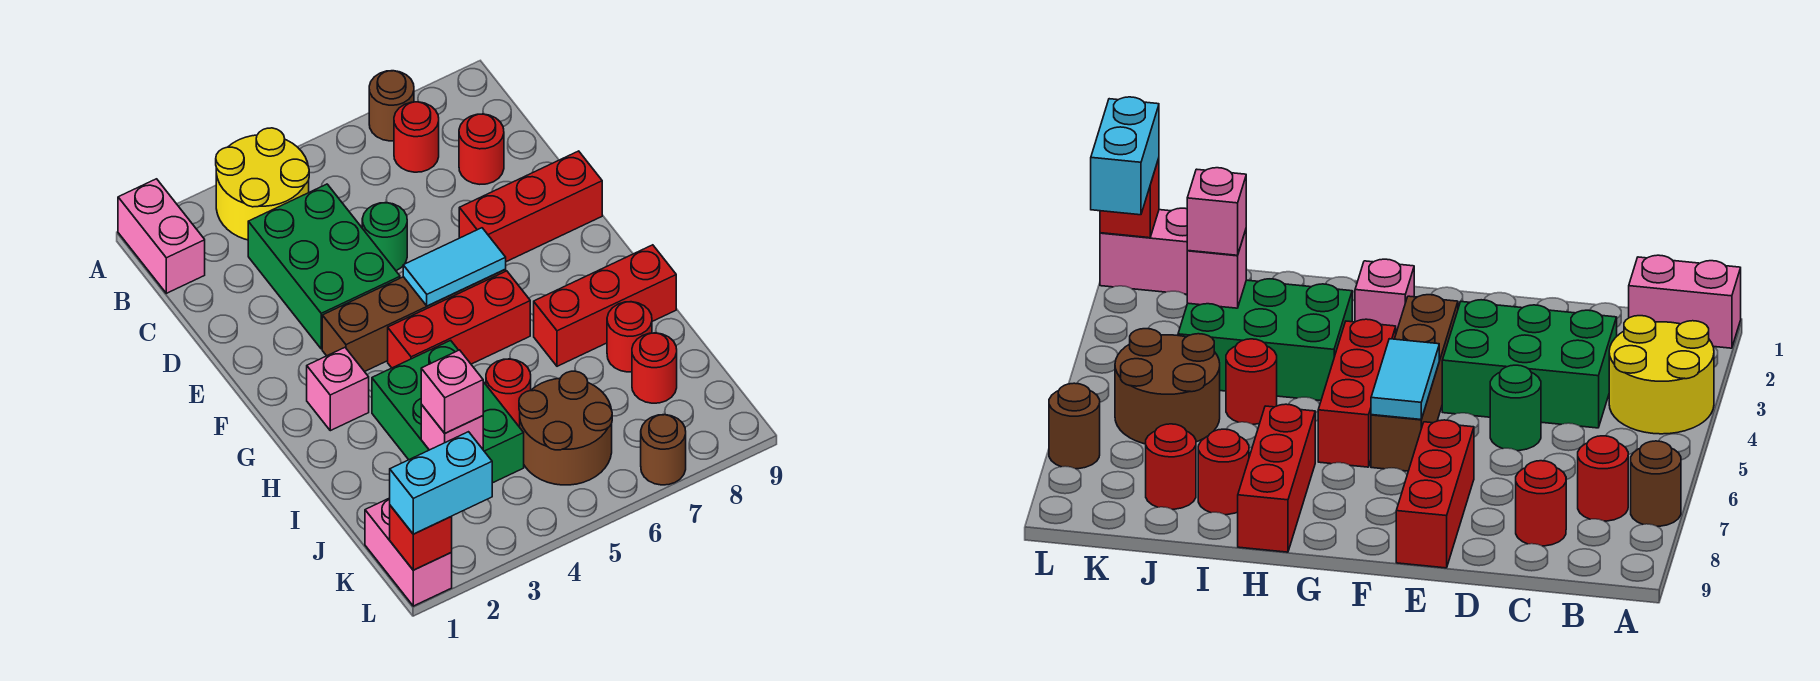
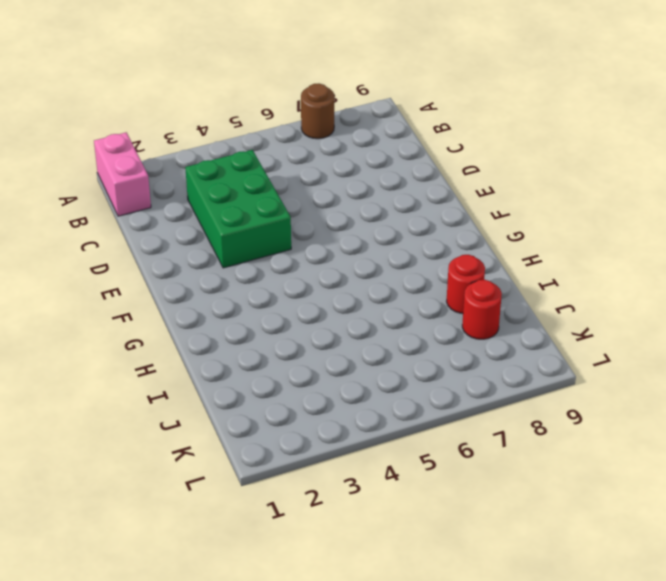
none -> yellow round brick A3:B4 level 1
none -> red round brick B7 level 1
none -> red round brick C8 level 1

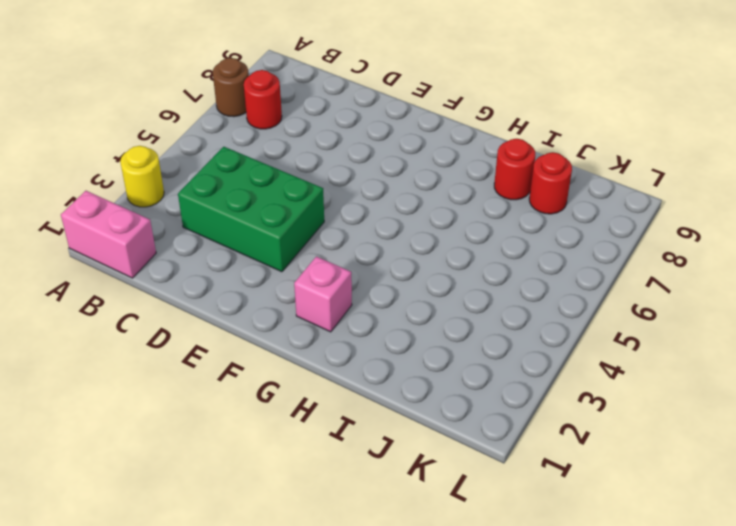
yellow round brick A3 level 1 -> yellow round brick A3:B4 level 1
none -> red round brick C8 level 1
none -> green round brick D5 level 1
none -> red brick E7:E9 level 1

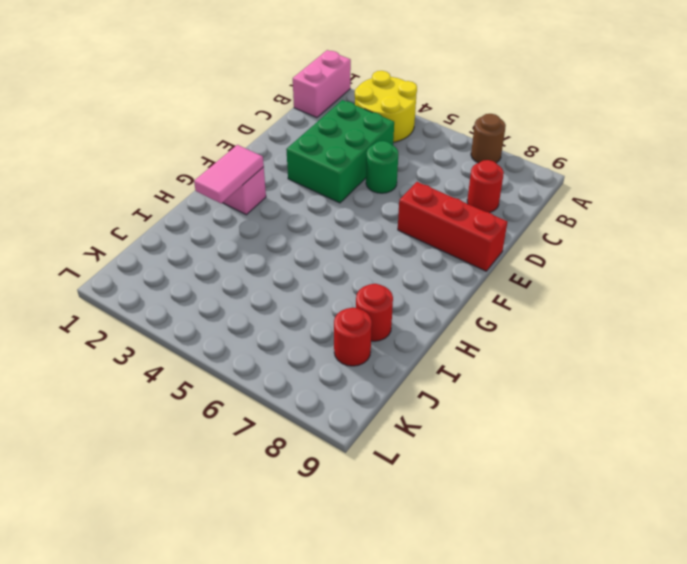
pink tile G2:H2 level 2 -> none
none -> red round brick B7 level 1
none -> brown brick F3:F6 level 1
none -> red brick G4:G6 level 1

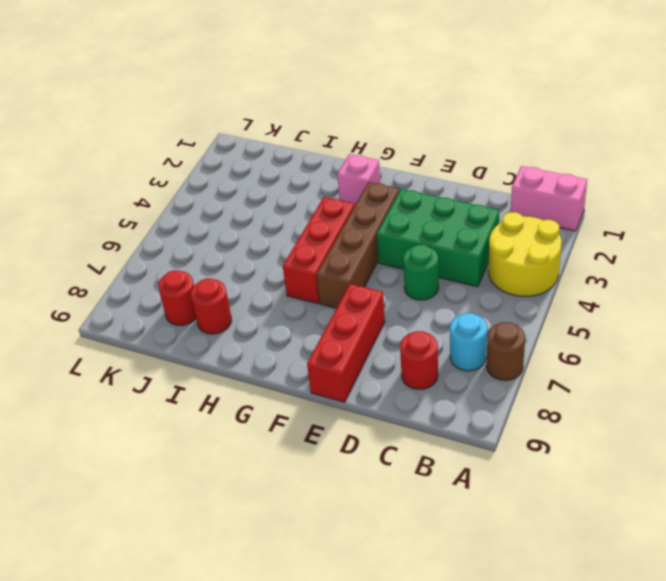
cyan round brick B7 level 1 -> red round brick B7 level 1
none -> green brick H3:J4 level 1
none -> red brick H7:H9 level 1
none -> red round brick I5 level 1

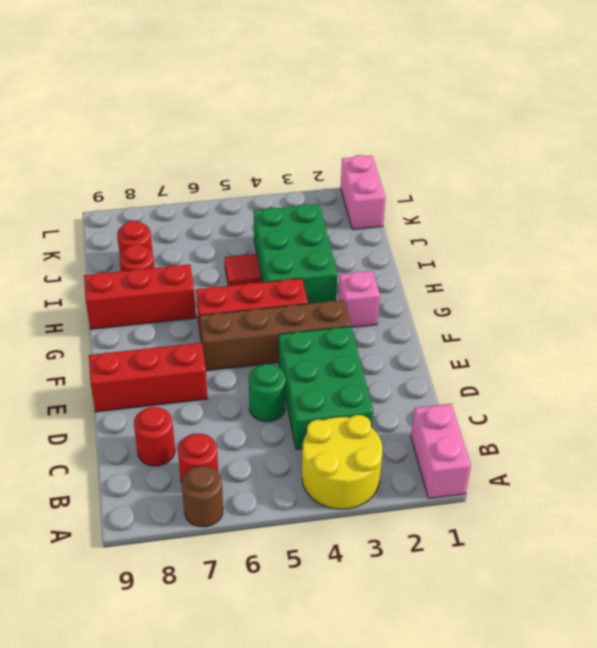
red tile I5 level 1 -> red round brick I5 level 1
none -> brown round brick J5:K6 level 1
none -> brown round brick L7 level 1
none -> cyan tile F5:F6 level 2

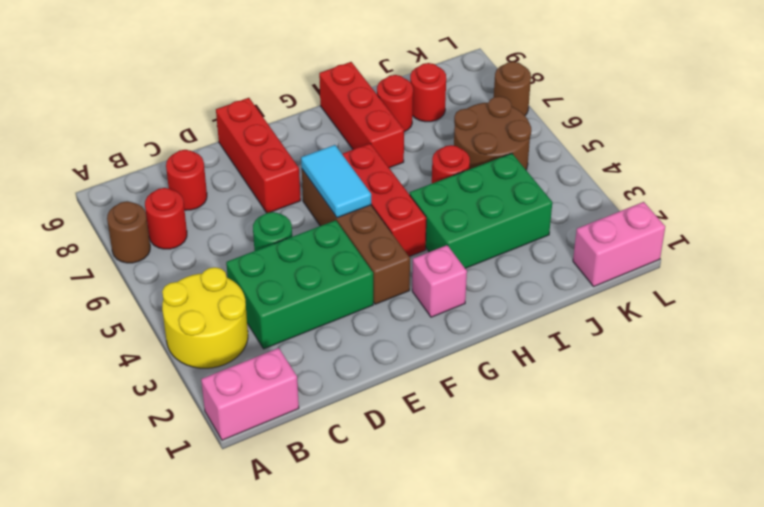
none -> pink brick J3 level 2
none -> red brick L1 level 2
none -> pink brick J3 level 3

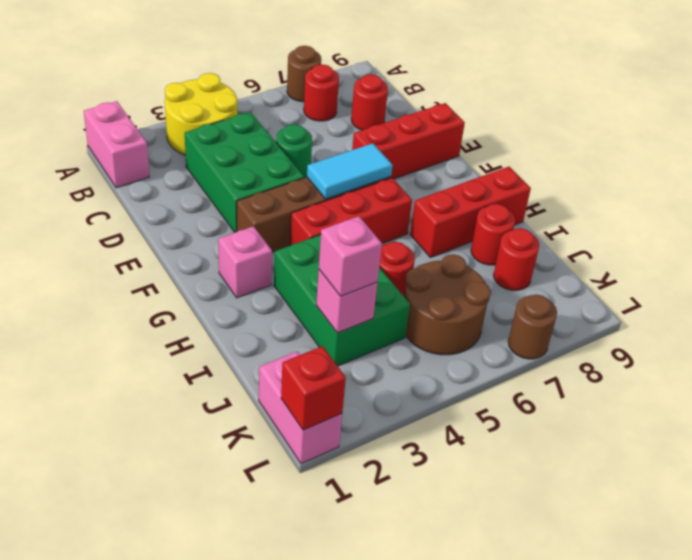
none -> cyan brick L1:L2 level 3

